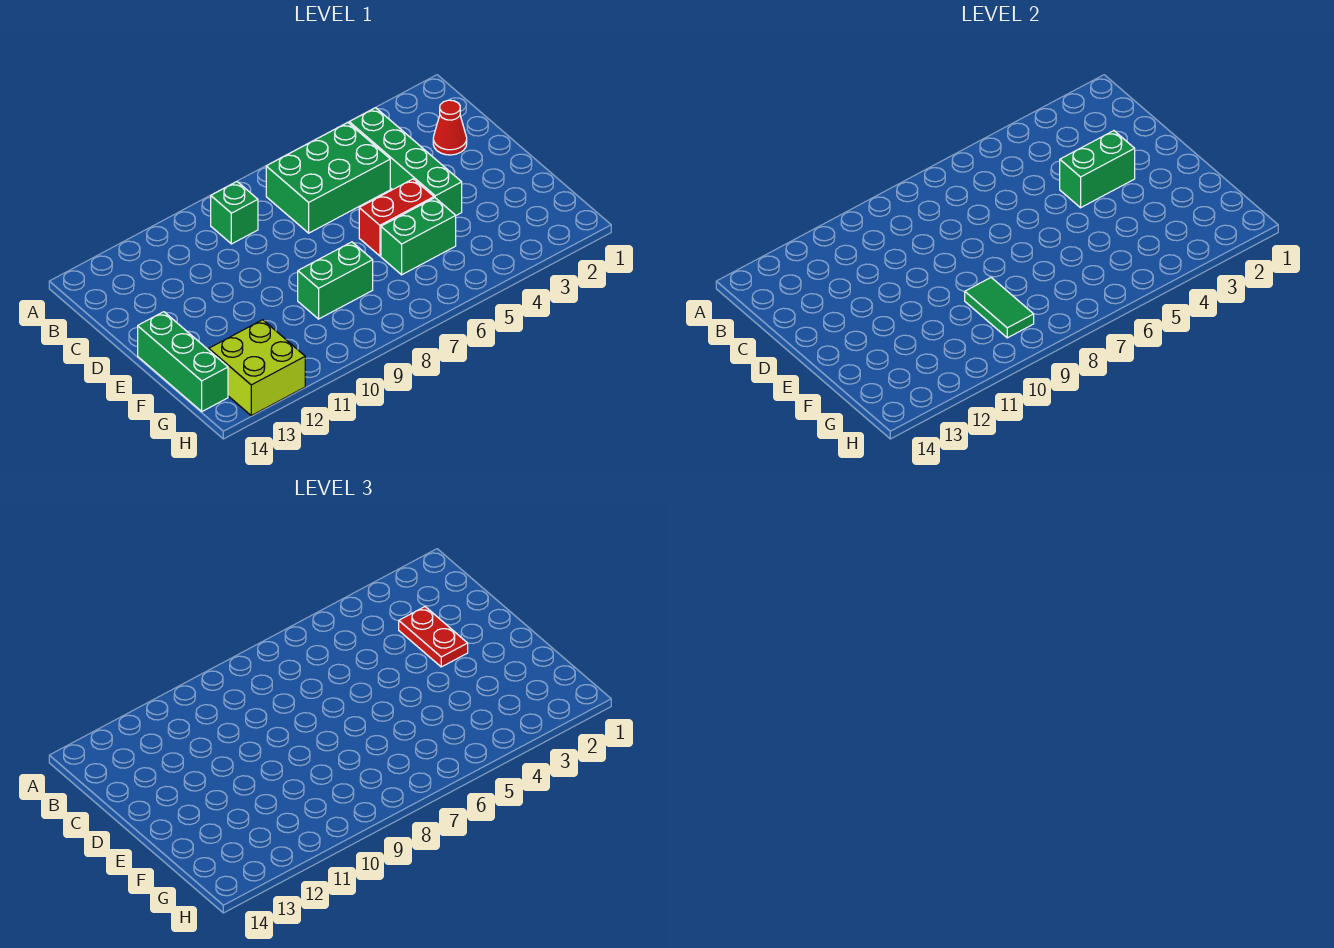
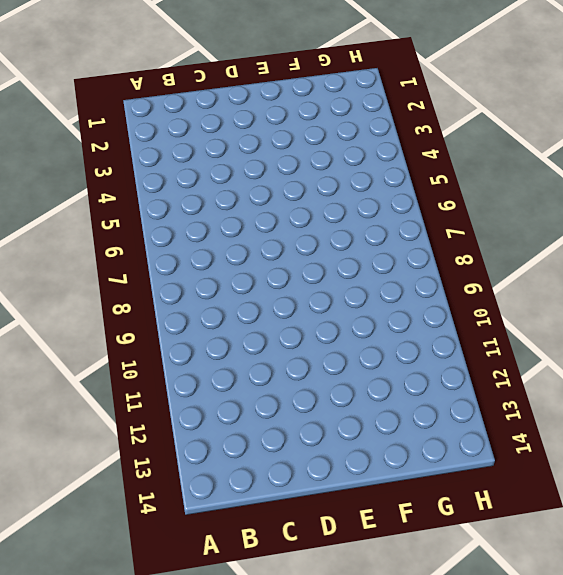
none -> green brick B4:E4 level 1
none -> green brick B5:C7 level 1
none -> green brick B9 level 1

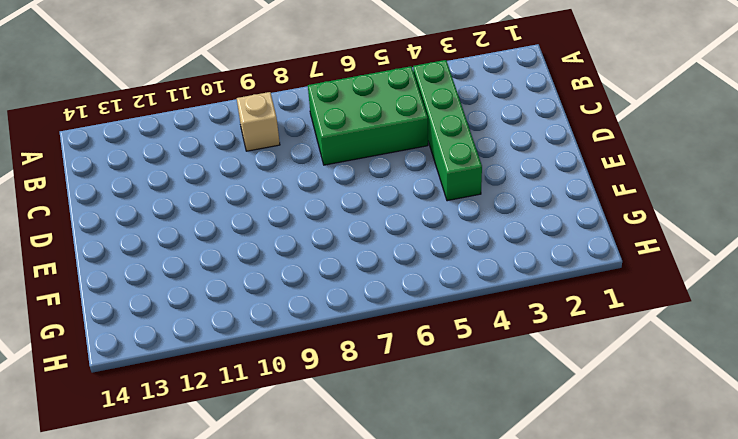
tan brick B9 level 1 -> green brick B9 level 1
none -> red cone C2 level 1
none -> red brick E5:E6 level 1
none -> green brick E14:G14 level 1

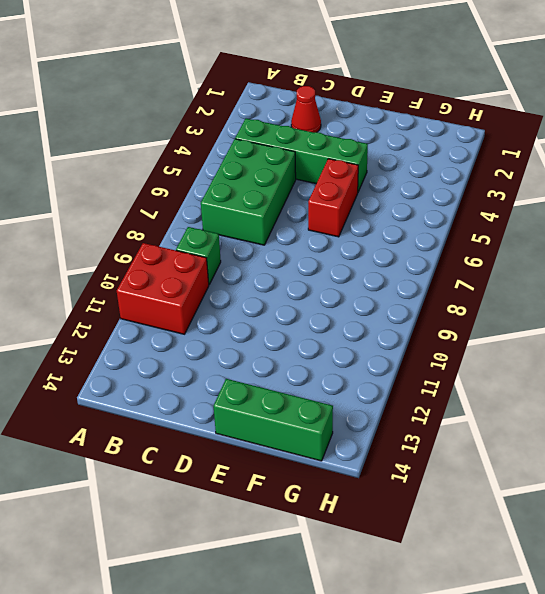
red brick A10:B11 level 1 -> none
none -> green brick F5:F6 level 1
none -> green brick F8:F9 level 1
none -> lime brick G12:H13 level 1

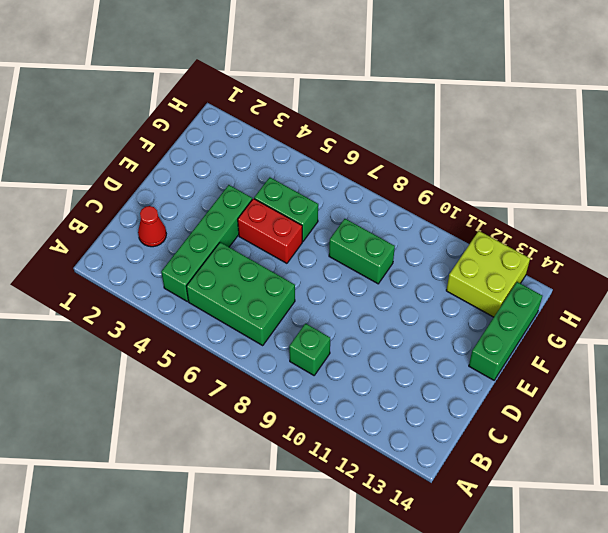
none -> green brick D3:D4 level 2
none -> green tile F9:G9 level 2
none -> red plate C3:D3 level 3

